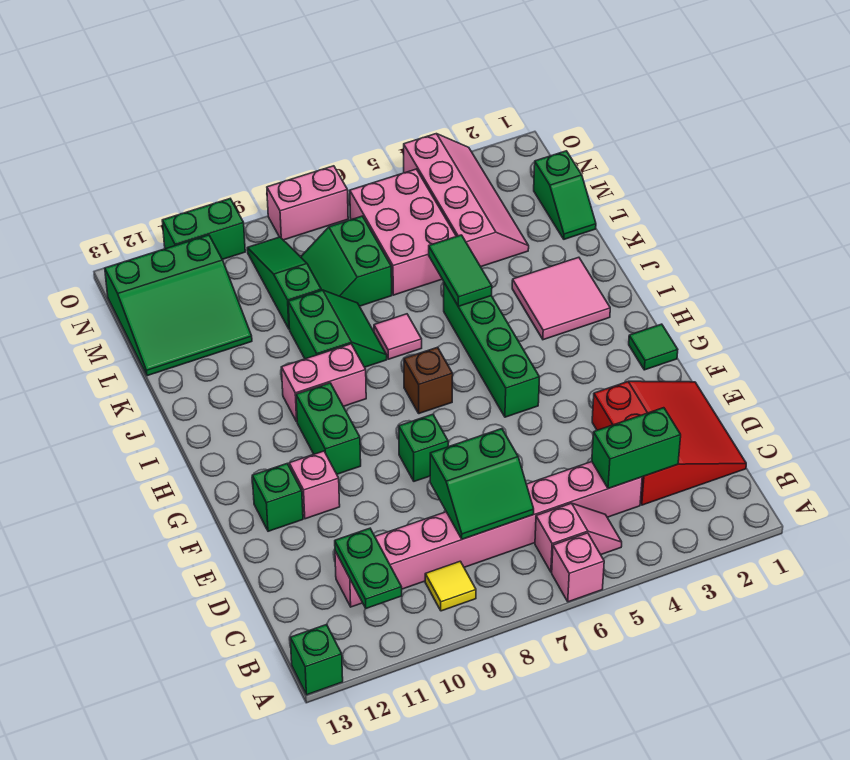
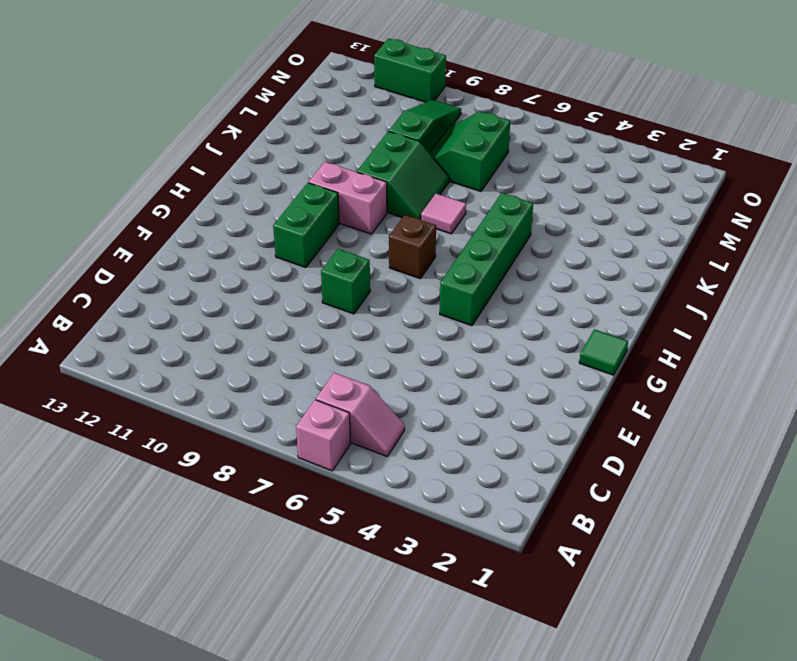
none -> green brick A13 level 1
none -> yellow tile B9 level 1
none -> red slope C1:E3 level 1 top 3

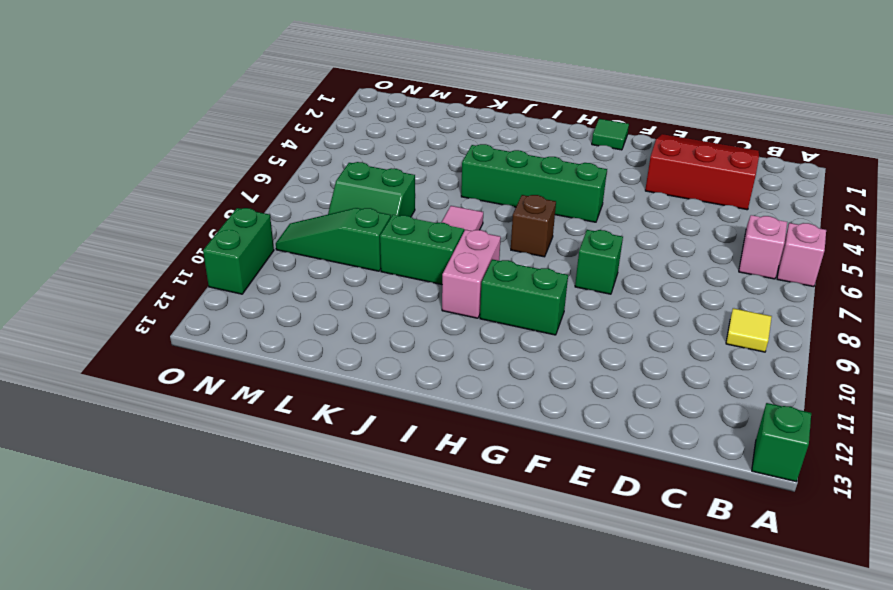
none -> pink brick C4:C11 level 1
none -> pink brick F11 level 1
none -> green brick F12 level 1

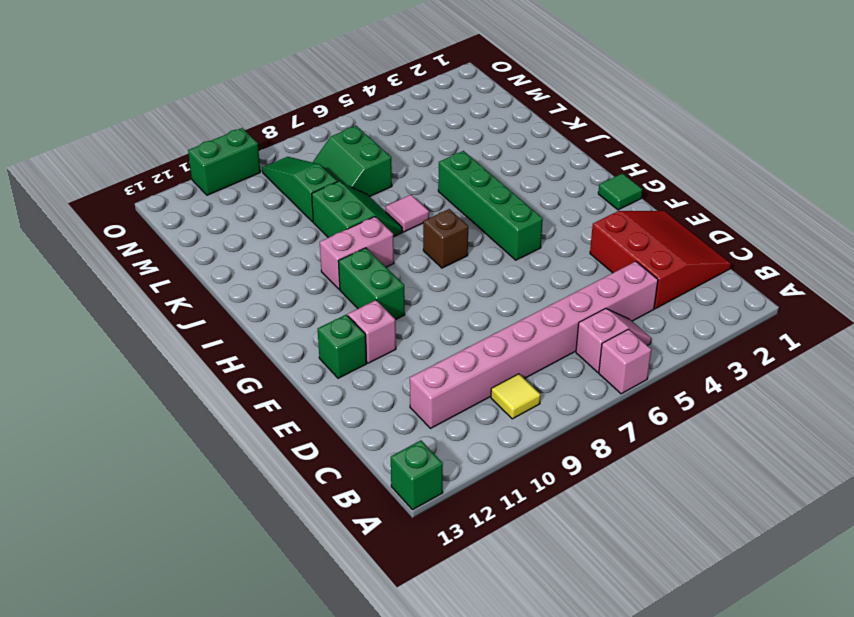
none -> green brick F8 level 1
none -> pink tile I2:J3 level 1
none -> green slope L1:M1 level 1 top M

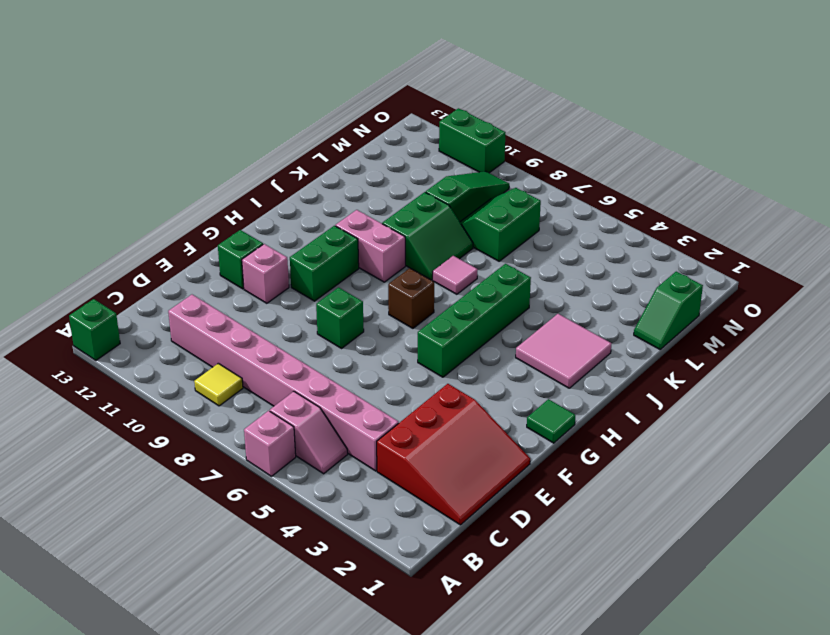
none -> pink slope L3:O4 level 1 top 4
none -> pink brick L5:N6 level 1
none -> green slope L11:N13 level 1 top N

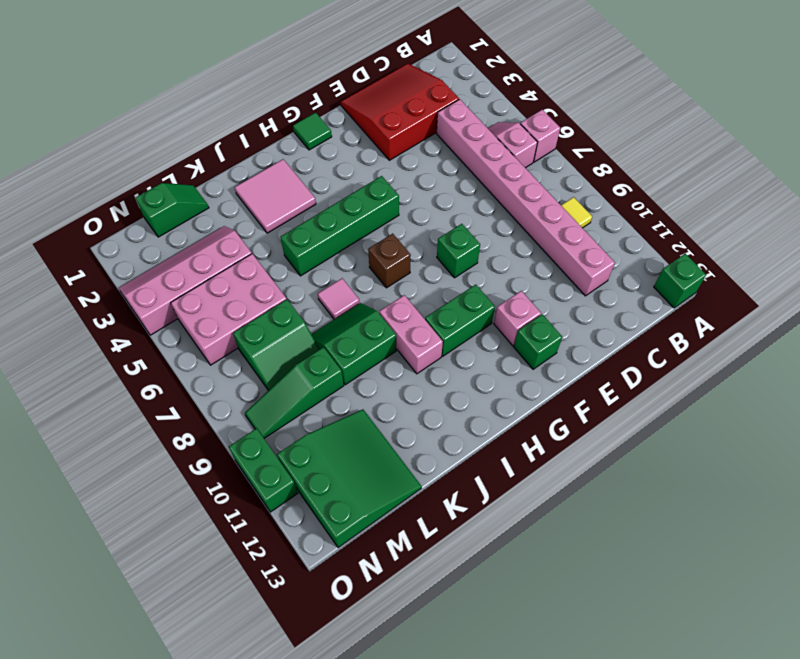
none -> pink brick O7:O8 level 1
none -> green plate B11:C11 level 2
none -> green brick C3:C4 level 2

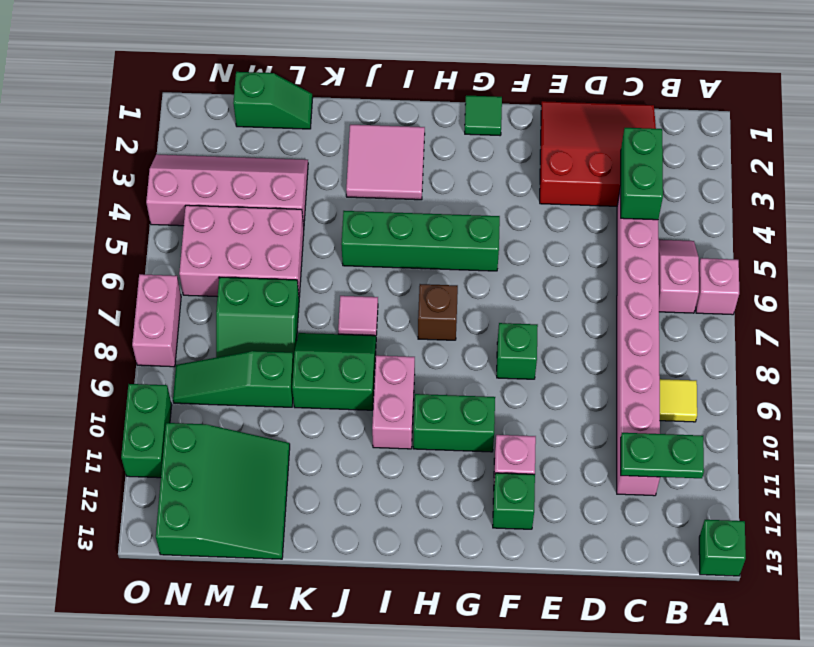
none -> green slope C7:D8 level 2 top D
none -> green tile J5:K5 level 2

